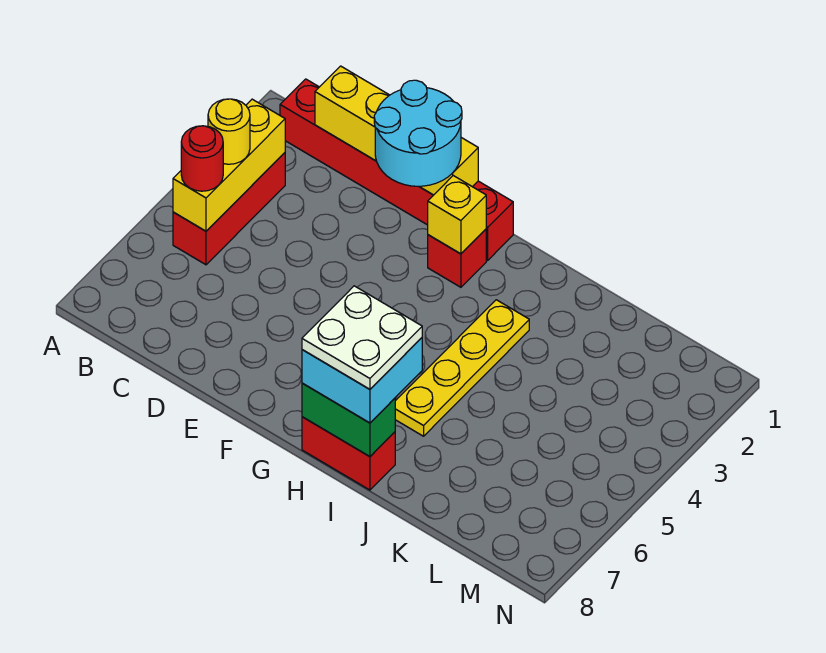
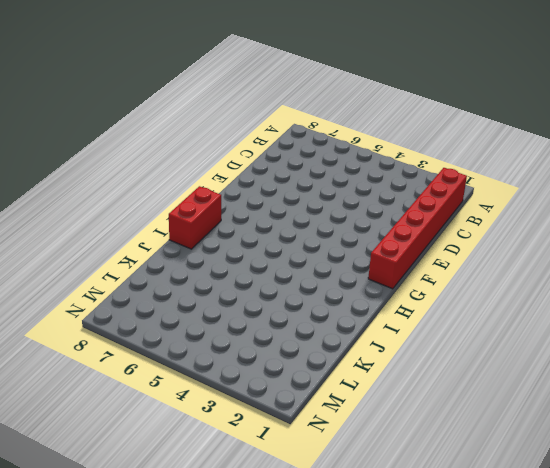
none -> red brick B3:B5 level 1
none -> red brick G2 level 1
none -> yellow plate I3:I6 level 1

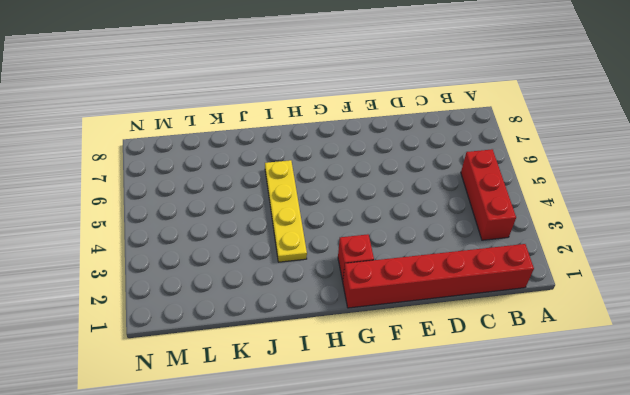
none -> red brick H8:I8 level 1
none -> yellow brick B3:B5 level 2
none -> yellow brick C1:F1 level 2

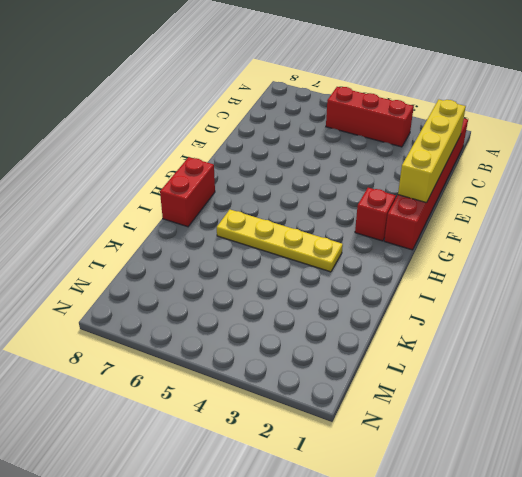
none -> yellow brick B3:B5 level 2
none -> yellow brick G2 level 2
none -> green brick H8:I8 level 2

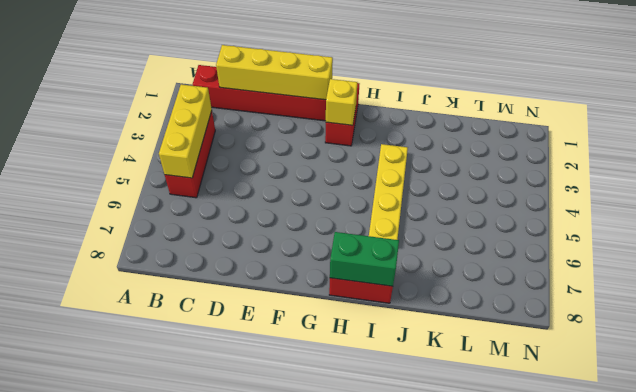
none -> yellow round brick B4 level 3
none -> red round brick B5 level 3
none -> cyan round brick E1:F2 level 3

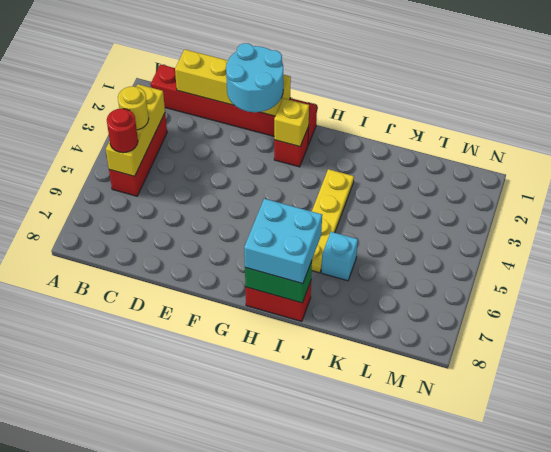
cyan brick J6 level 1 -> none
none -> white plate H7:I8 level 4

